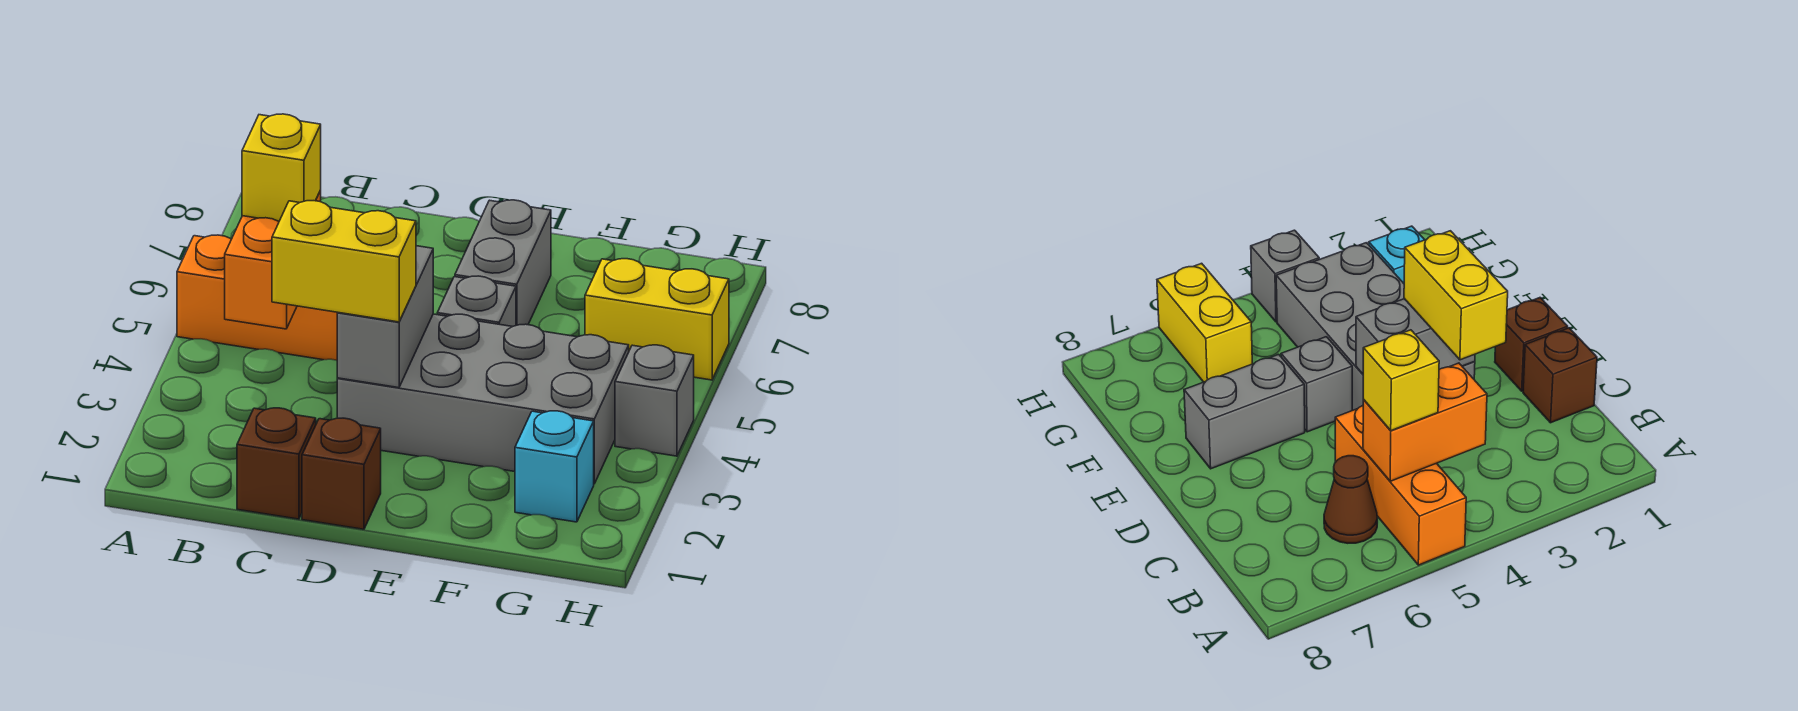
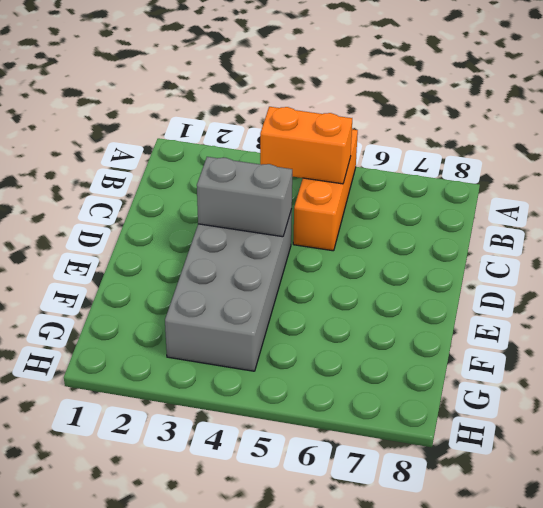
none -> brown cone B6 level 1
none -> brown brick C1 level 1
none -> brown brick D1 level 1

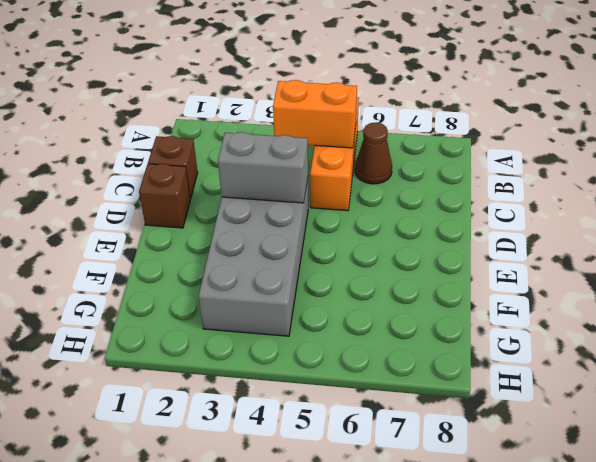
none -> grey brick E5 level 1
none -> grey brick E6:E7 level 1
none -> cyan brick G2 level 1

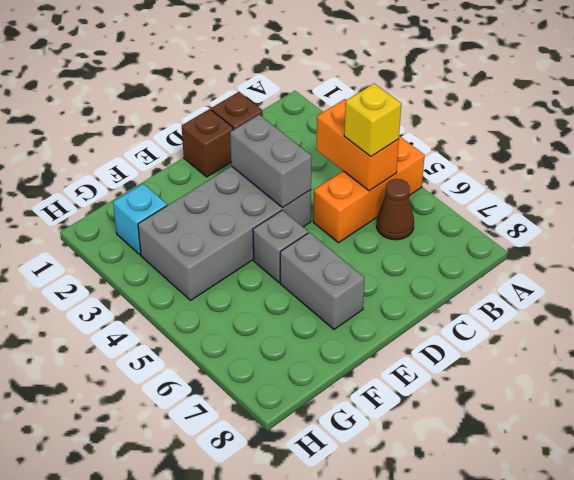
none -> yellow brick G6:H6 level 1
none -> grey brick H4 level 1
none -> yellow brick C3:D3 level 3

